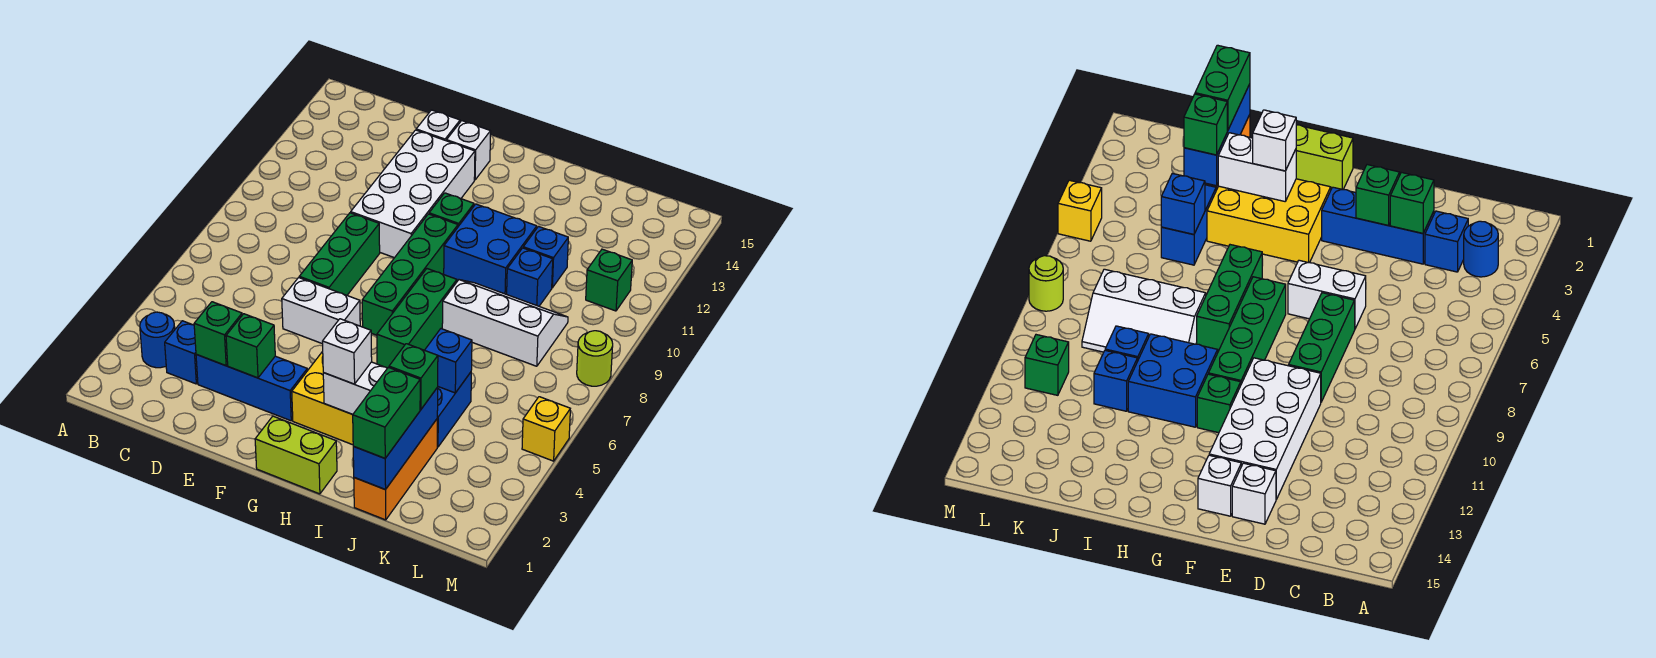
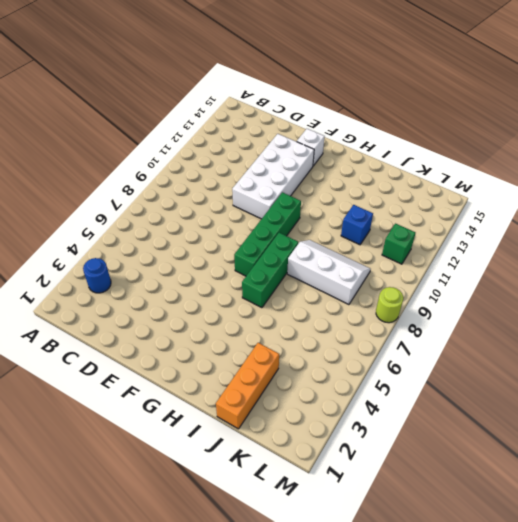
none -> blue brick C3 level 1
none -> blue brick D3:F3 level 1
none -> white brick E6:F6 level 1
none -> green brick E7:E9 level 1

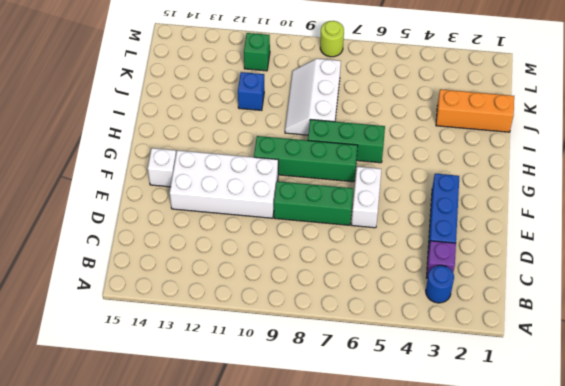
purple brick C3 level 1 -> blue brick C3 level 1
none -> white brick E14 level 1
none -> lime brick G1:H1 level 1
none -> yellow brick G3:I4 level 1
none -> green brick G11 level 1

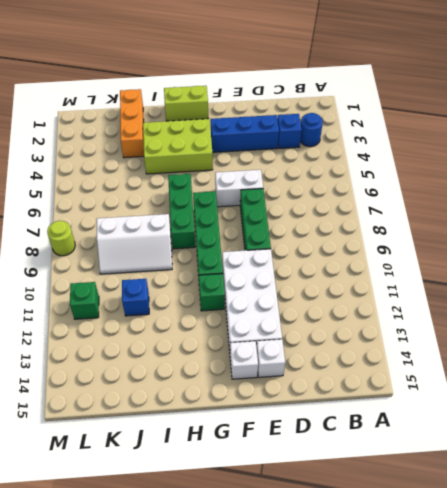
lime brick G3:I4 level 1 -> yellow brick G3:I4 level 1
none -> blue brick H10:I11 level 1
none -> blue brick J4:J5 level 1
none -> blue brick J10 level 1
none -> yellow brick M5 level 1

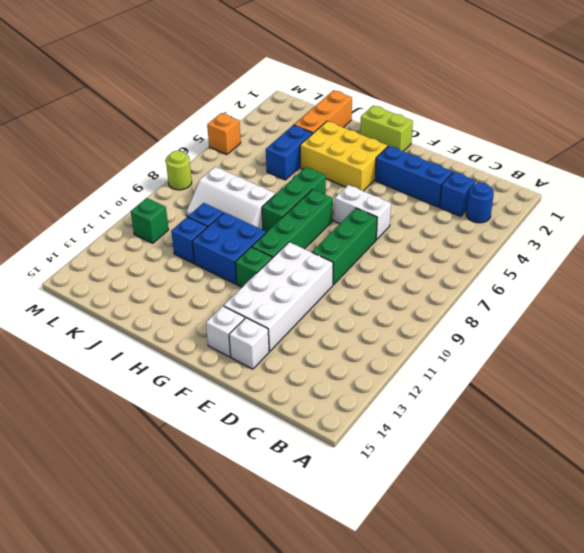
orange brick M5 level 1 -> yellow brick M5 level 1
none -> green brick D3 level 2
none -> green brick E3 level 2
none -> white brick H3:I3 level 2
none -> blue brick J1:J3 level 2

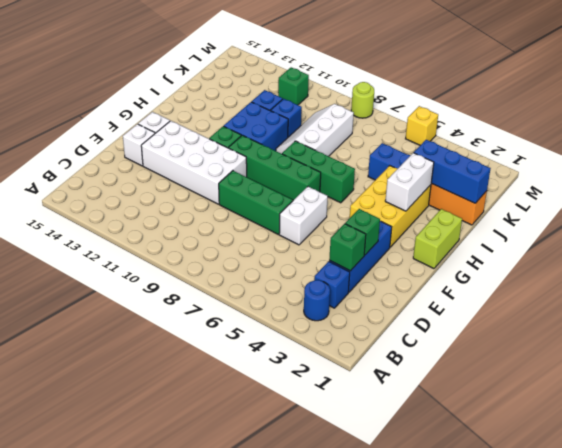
none -> blue brick J5 level 2
none -> white brick H3 level 3
none -> green brick J1:J2 level 3
none -> green brick J3 level 3

